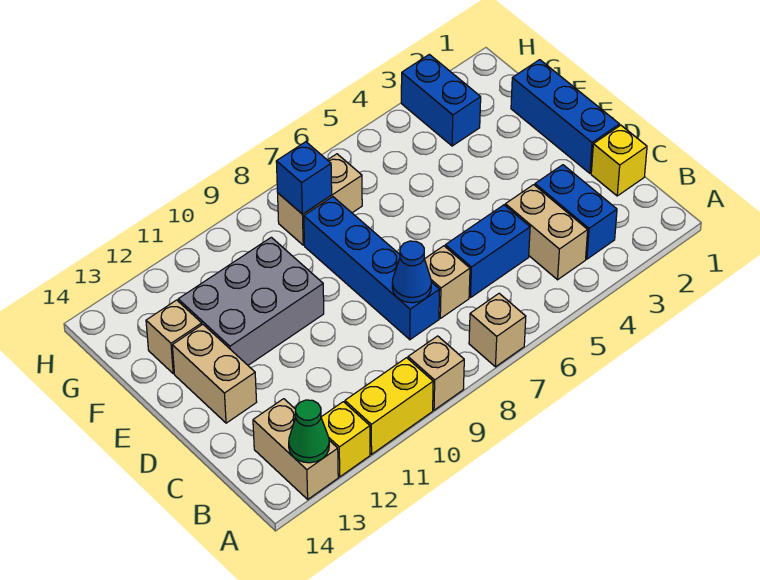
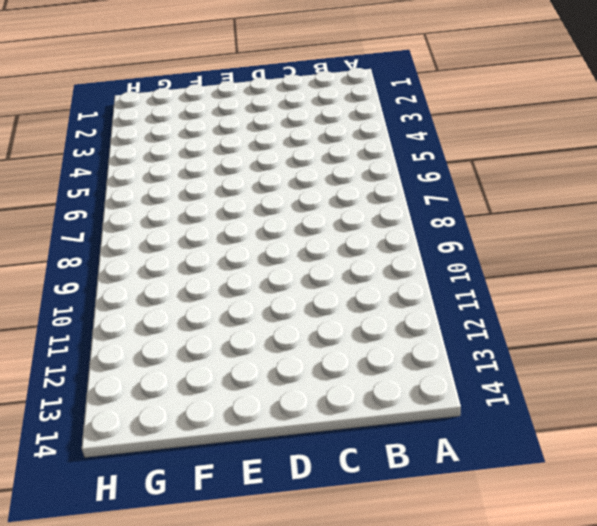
none -> tan brick A7 level 1
none -> tan brick A9 level 1
none -> yellow brick A10:A11 level 1

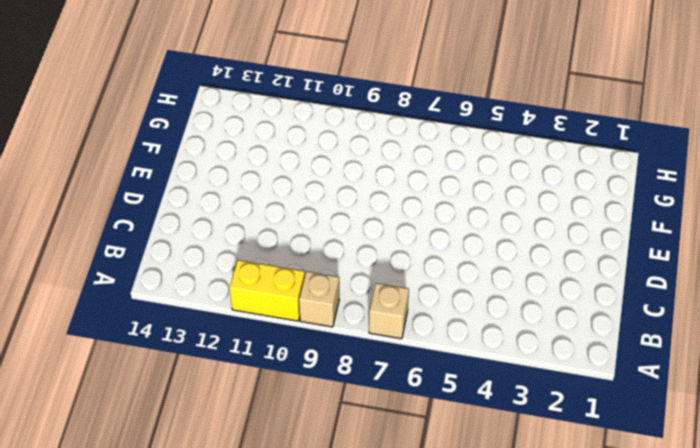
none -> yellow brick A12 level 1
none -> tan brick A13:B13 level 1
none -> blue brick B3:C3 level 1

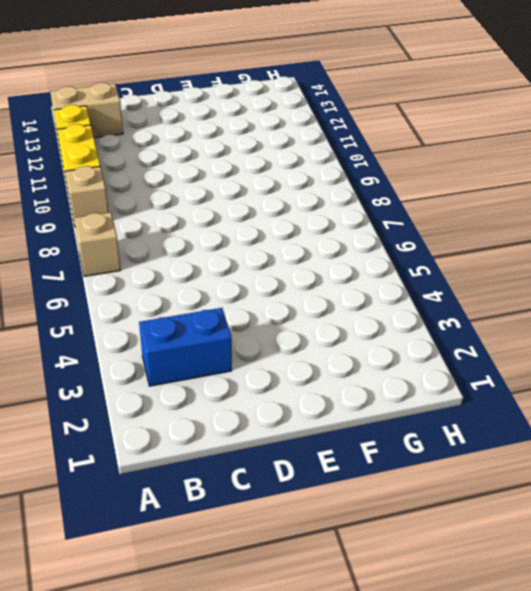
none -> tan brick B4:C4 level 1
none -> yellow brick C1 level 1
none -> blue brick C5:C6 level 1

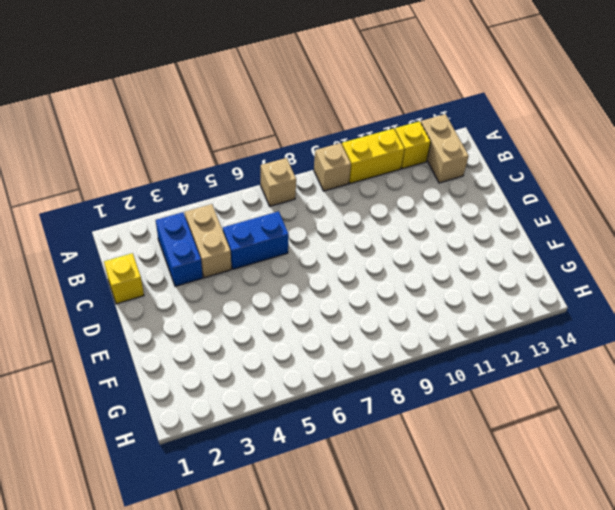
none -> tan brick C7 level 1
none -> blue brick C8:F8 level 1
none -> blue brick D1:F1 level 1

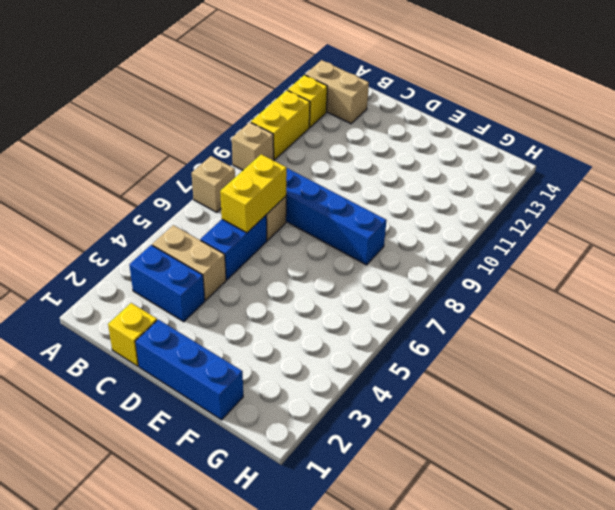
yellow brick C6:C7 level 2 -> none
none -> tan brick D13:E13 level 1
none -> grey brick E10:F12 level 1
none -> tan brick F13 level 1

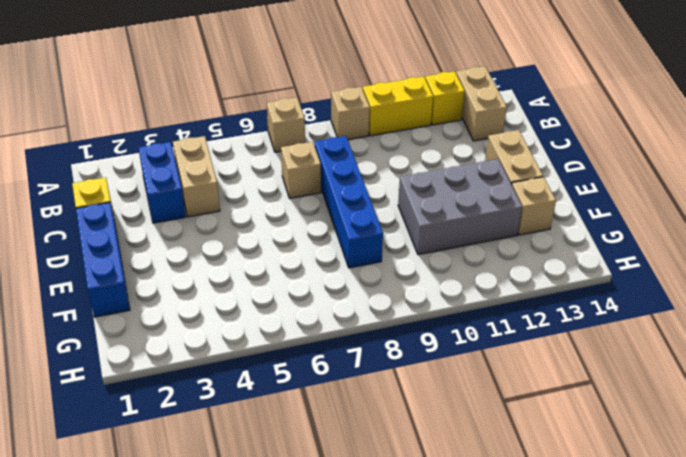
none -> blue brick C5:C6 level 1
none -> blue brick G3:H3 level 1
none -> tan brick G7:G8 level 1

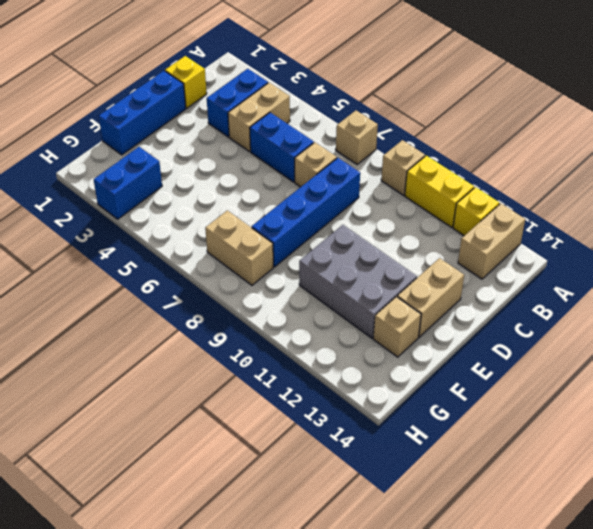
none -> green cone A13 level 2
none -> blue cone C8 level 2
none -> blue brick G8 level 2

